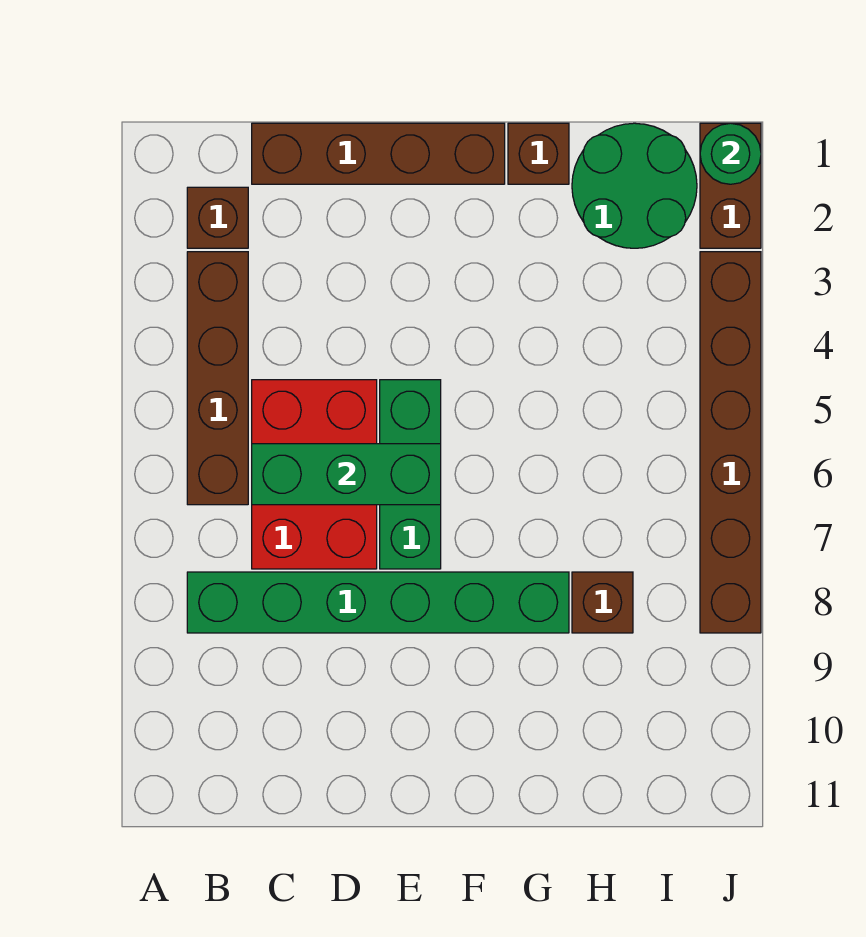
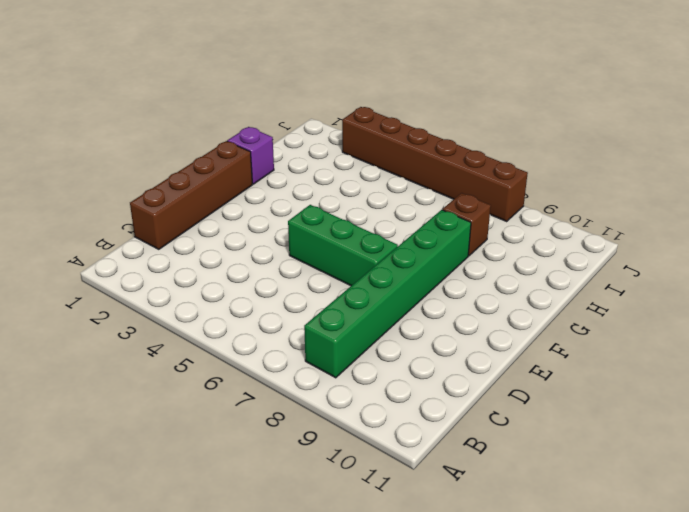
purple brick G1 level 1 -> brown brick G1 level 1
none -> brown brick B2 level 1
none -> brown brick B3:B6 level 1
none -> red brick C5:D7 level 1

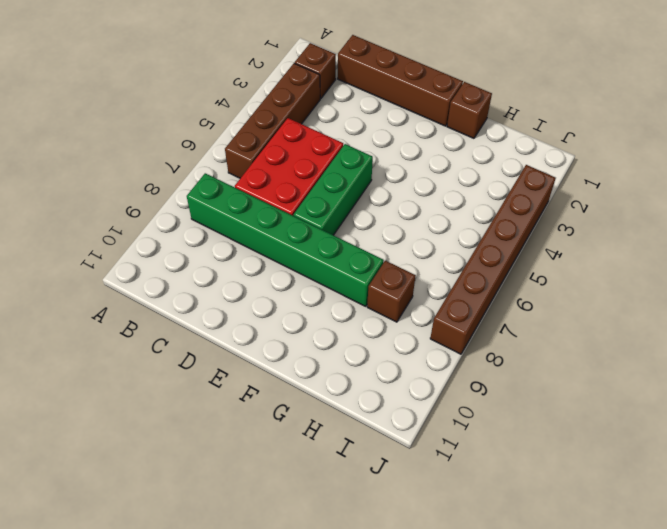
none -> green round brick H1:I2 level 1
none -> brown brick J1:J2 level 1
none -> green brick C6:E6 level 2

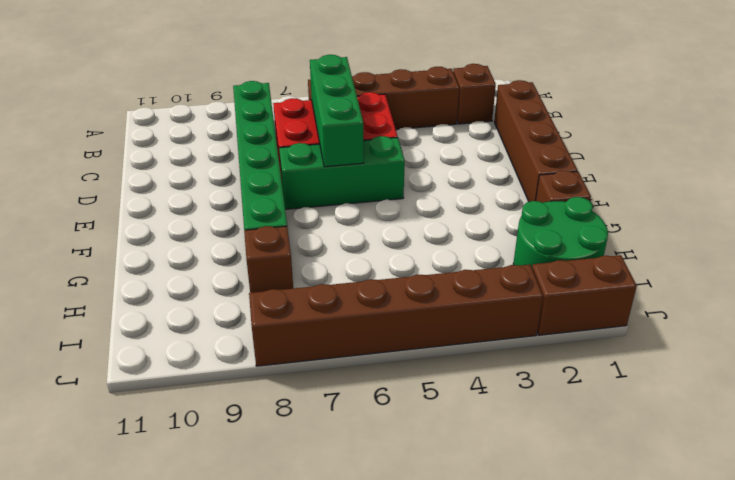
none -> green round brick J1 level 2

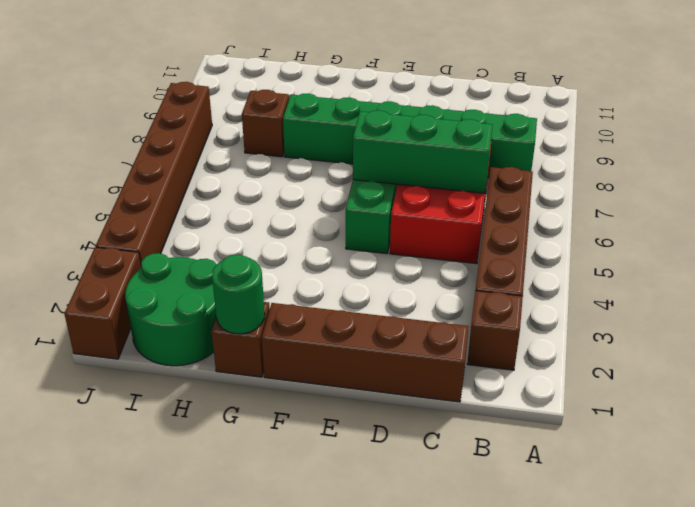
green round brick G1 level 2 -> green round brick J1 level 2

